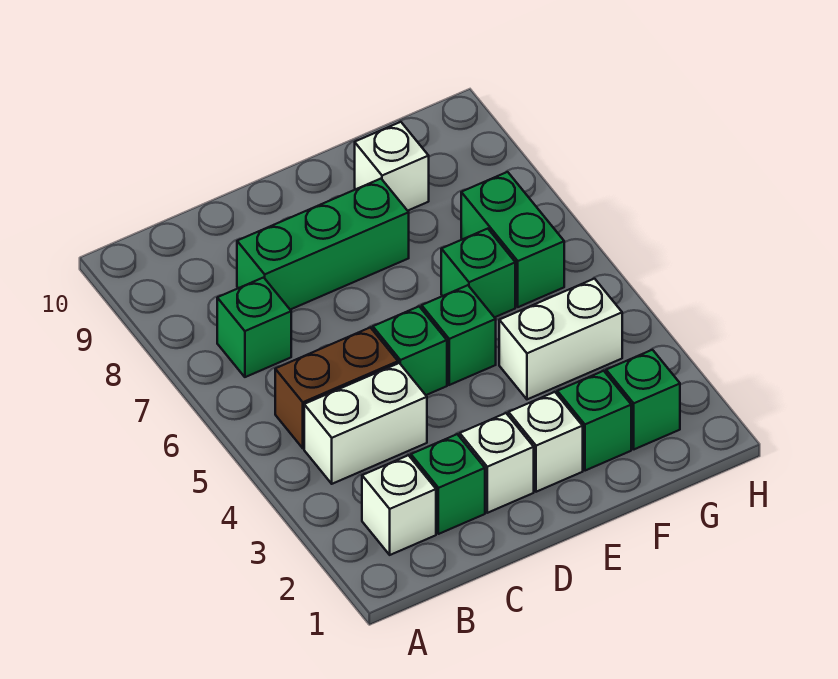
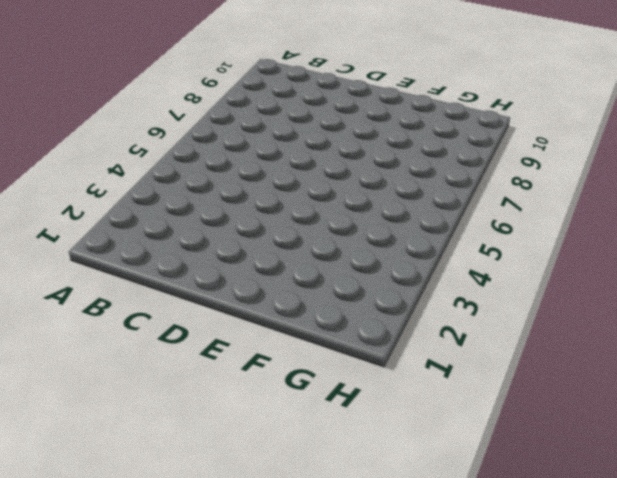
none -> white brick B2 level 1
none -> white brick B4:C4 level 1
none -> brown brick B5:C5 level 1

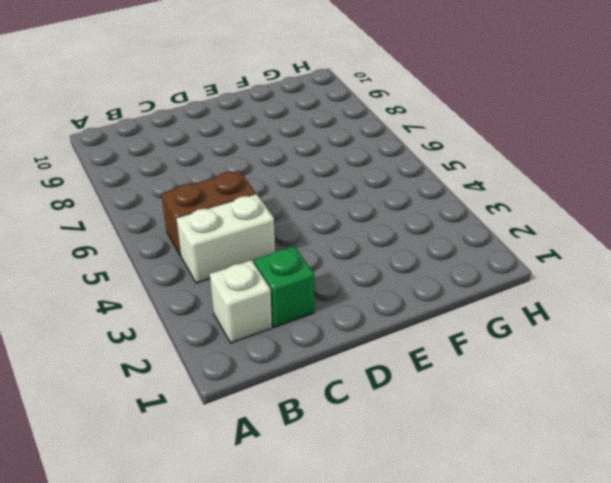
none -> green brick B7 level 1
none -> green brick C8:E8 level 1
none -> white brick D2 level 1

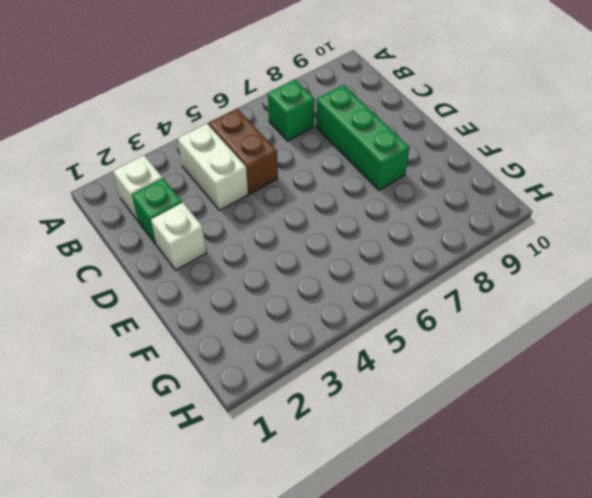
none -> green brick D5 level 1
none -> white brick E2 level 1
none -> green brick E5 level 1

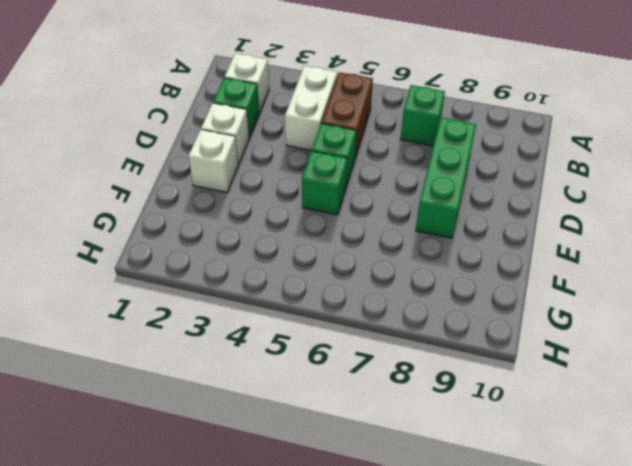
none -> green brick F2 level 1
none -> white brick F4:G4 level 1
none -> green brick F6 level 1

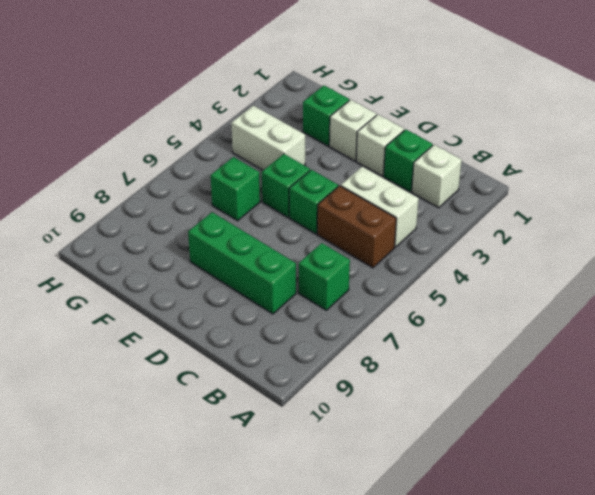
none -> white brick F9 level 1
none -> green brick G2 level 1
none -> green brick G6:G7 level 1

